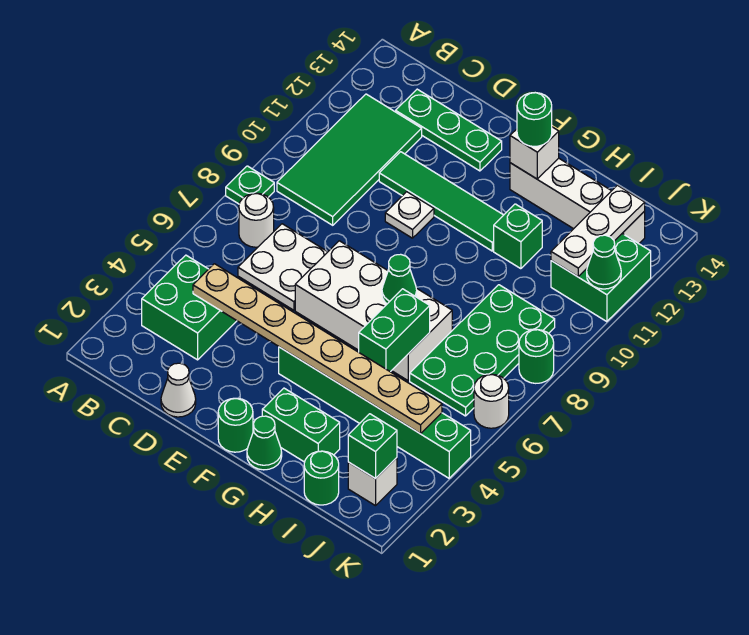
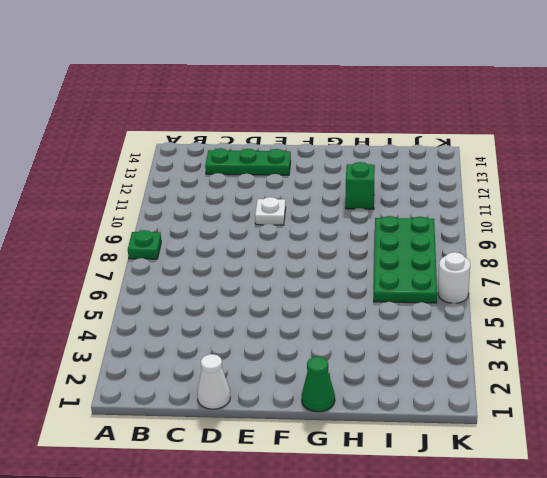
none -> green brick B3:C4 level 1
none -> white round brick B7 level 1
none -> green tile B9:C12 level 1
none -> white plate C6:D7 level 1

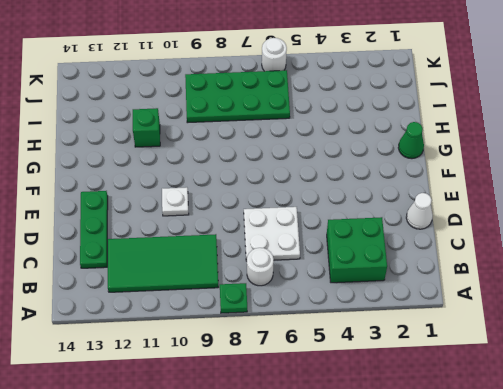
none -> green tile D11:G11 level 1
none -> white brick E6:H7 level 1
none -> green round brick F1 level 1
none -> green brick F4:K4 level 1

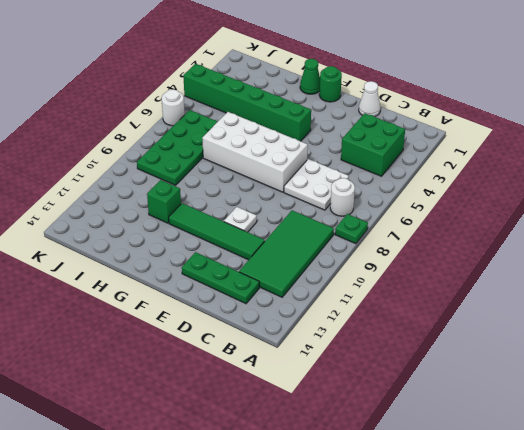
none -> green brick G2:H2 level 1
none -> white brick G13:J13 level 1
none -> green round brick I1 level 1
none -> white brick J2 level 1

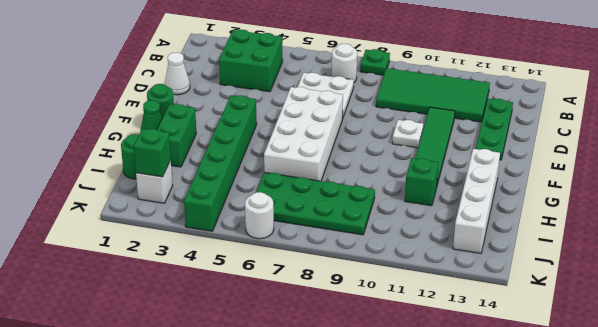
none -> green brick J11:K12 level 1
none -> green round brick K8 level 1
none -> tan plate C4:J4 level 2
none -> green cone G7 level 2

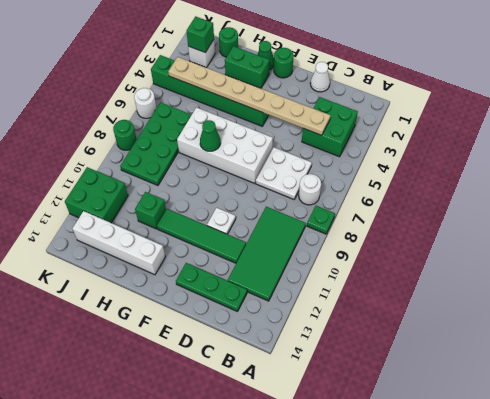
none -> white brick G13 level 2
none -> green brick H5:H6 level 2
none -> white plate J11:J13 level 2
none -> green cone K11 level 2

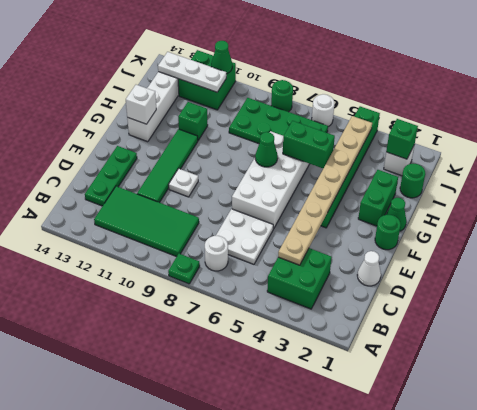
none -> green round brick G13 level 3

